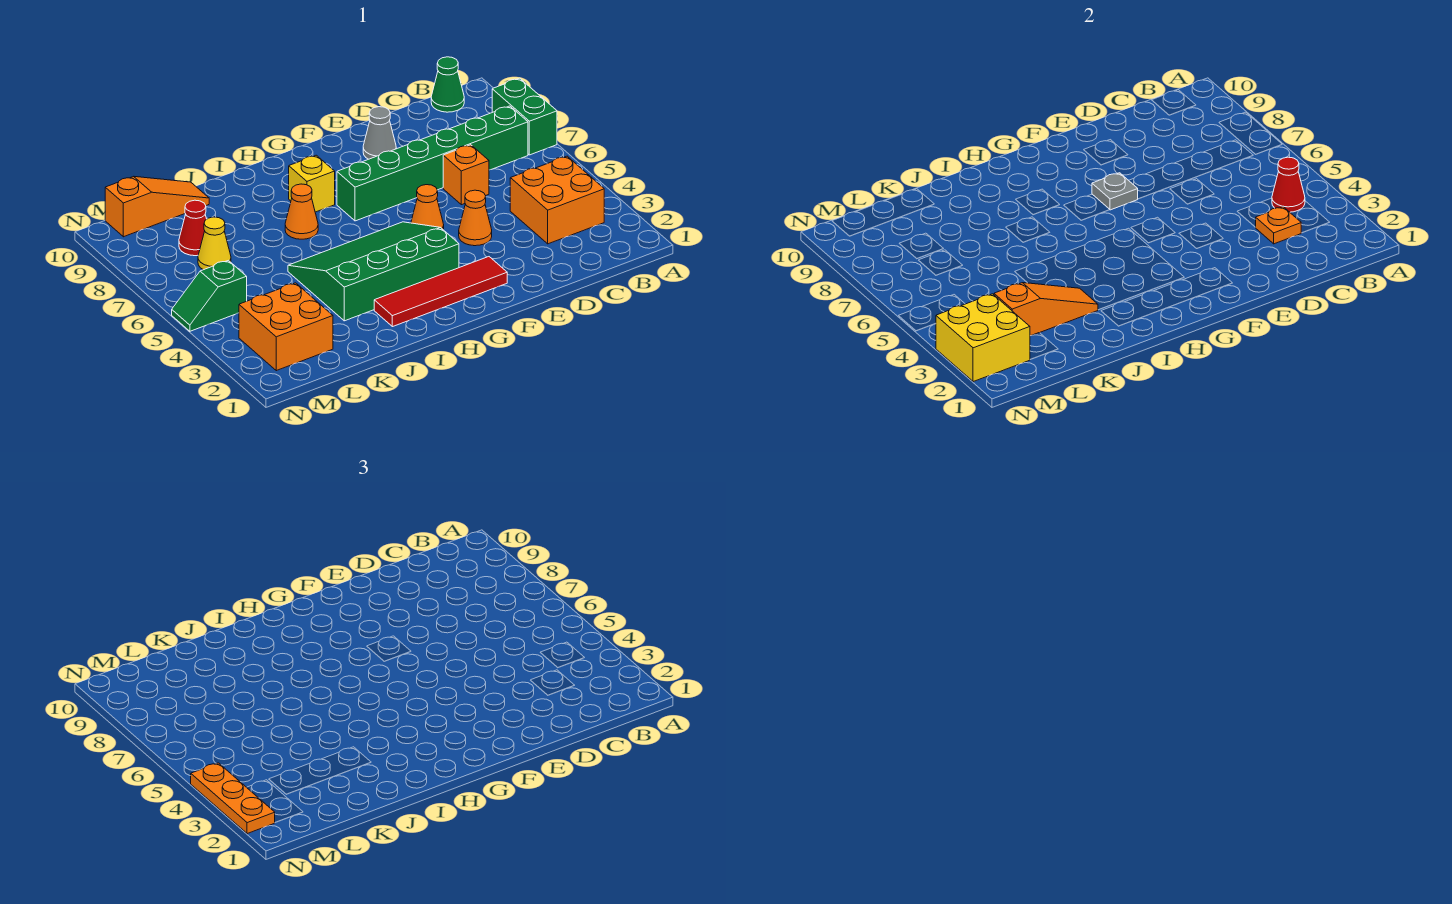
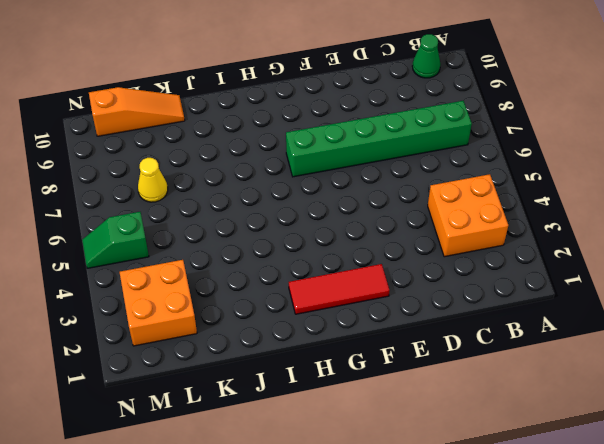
red tile F2:H2 level 1 -> red tile F2:I2 level 1
none -> green brick A7:A8 level 1
none -> orange brick D6 level 1
none -> orange cone E4 level 1

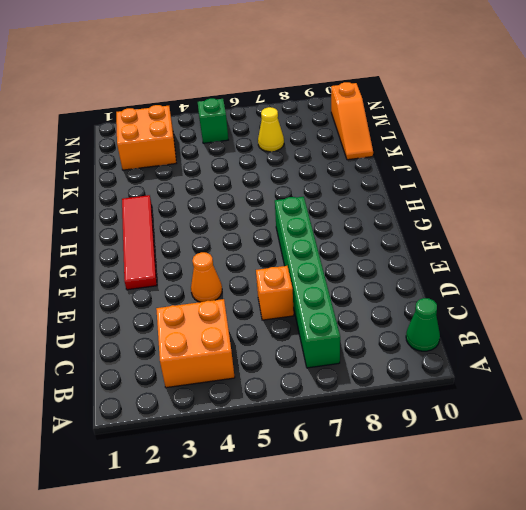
none -> green brick A7:A8 level 1
none -> grey cone E9 level 1
none -> orange cone F5 level 1

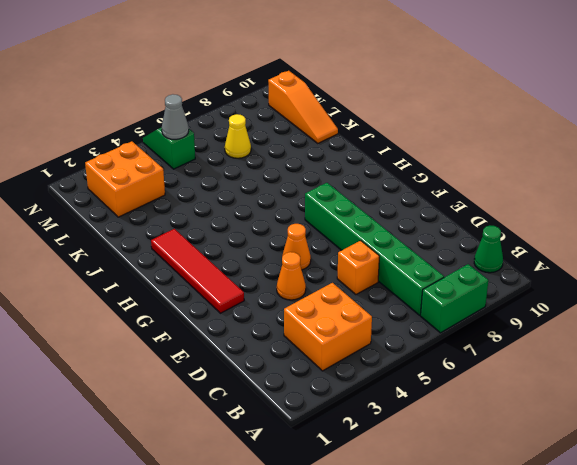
grey cone M5 level 2 -> grey cone E9 level 1
none -> green slope G3:J5 level 1 top 3
none -> yellow brick H8 level 1
none -> orange cone I7 level 1

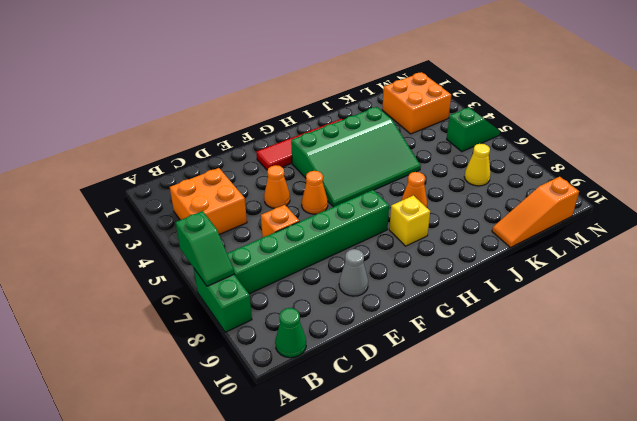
green slope A6:A7 level 2 top 6 -> none
none -> red cone L8 level 1
none -> red cone B4 level 2
none -> orange plate C3 level 2

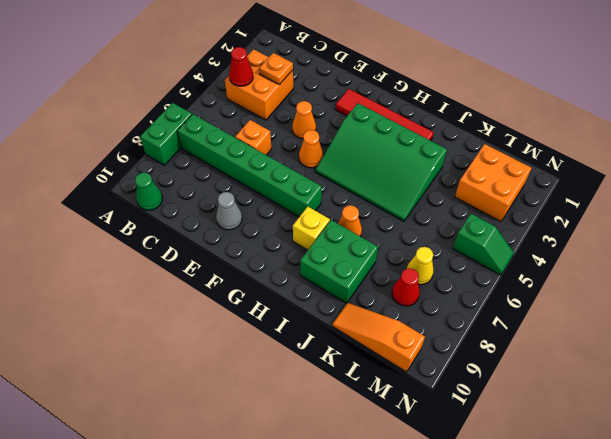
green brick I8:J9 level 1 -> none
none -> grey plate F7 level 2
none -> orange slope J3:L3 level 2 top L
none -> yellow brick M2:N3 level 2

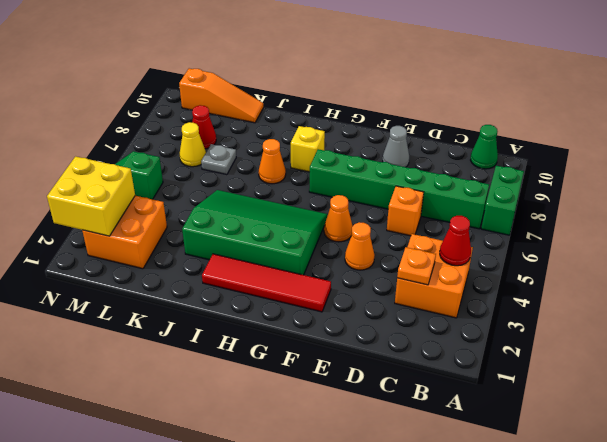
grey plate K7 level 1 -> grey plate F7 level 2
none -> orange slope J3:L3 level 2 top L
none -> orange plate N2:N4 level 3

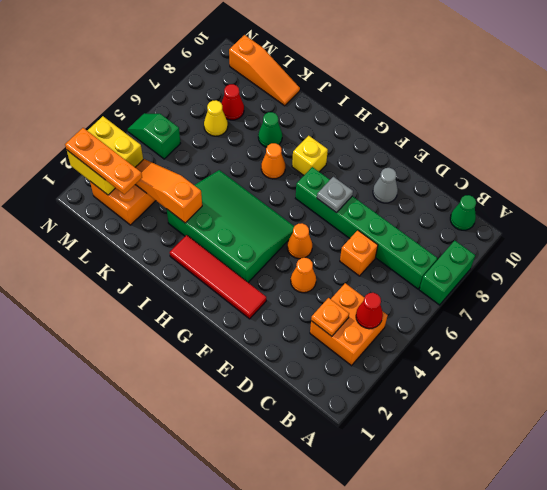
orange slope J3:L3 level 2 top J -> orange slope J3:L3 level 2 top L
green cone J8 level 1 -> none
orange plate L2:N2 level 3 -> orange plate N2:N4 level 3

